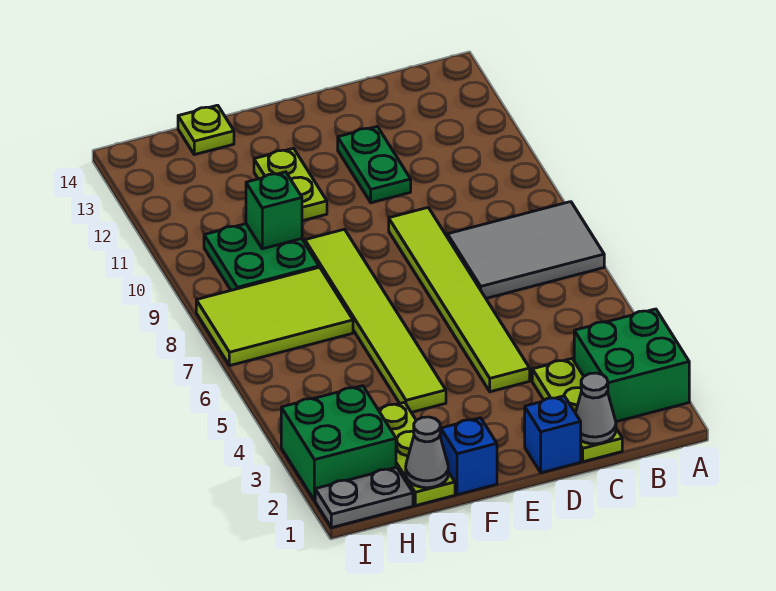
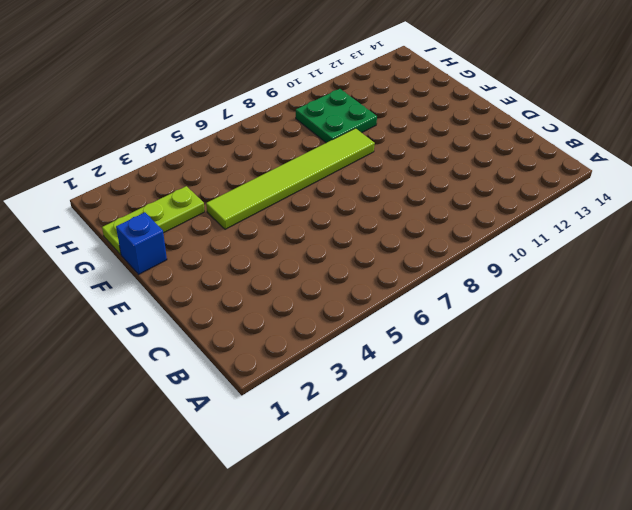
none -> green brick A2:B3 level 1
none -> grey tile A7:C8 level 1
none -> lime plate C1:C3 level 1

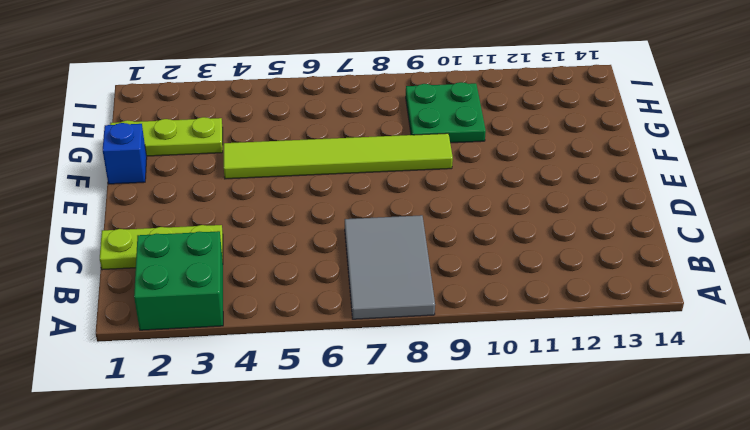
none -> blue brick D1 level 1
none -> lime tile D4:D9 level 1
none -> green plate D11:D12 level 1

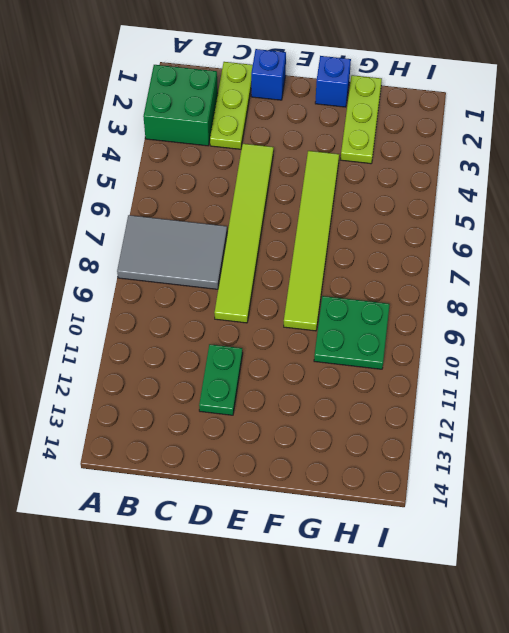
none -> lime plate F11:F12 level 1
none -> lime tile G7:I8 level 1
none -> lime plate G14 level 1

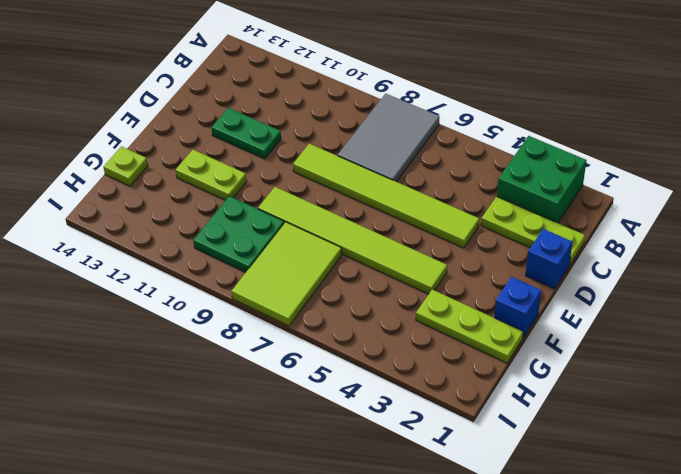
none -> grey plate H1:I1 level 1
none -> green brick H2:I3 level 1
none -> grey cone C1 level 2

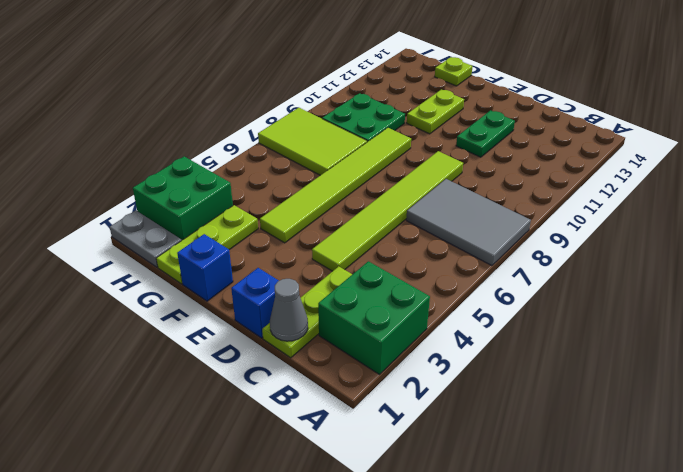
none -> grey cone G1 level 2
none -> green brick G10 level 2

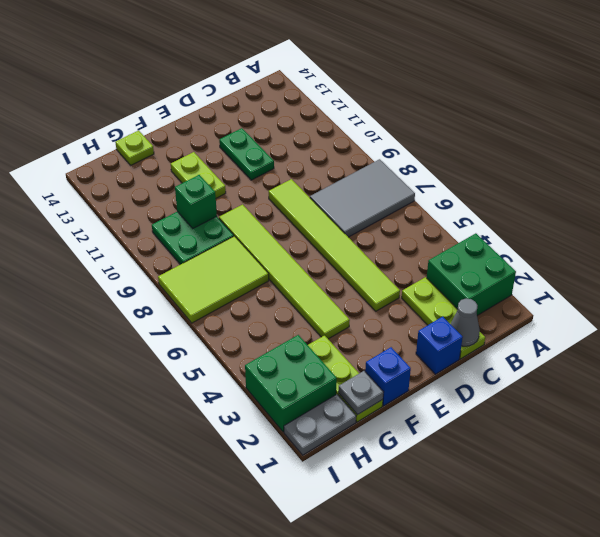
grey plate G1 level 2 -> grey cone G1 level 2

